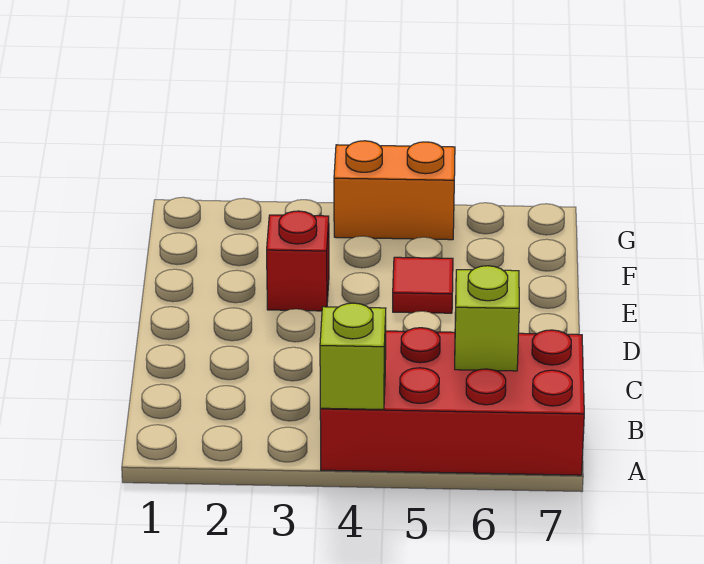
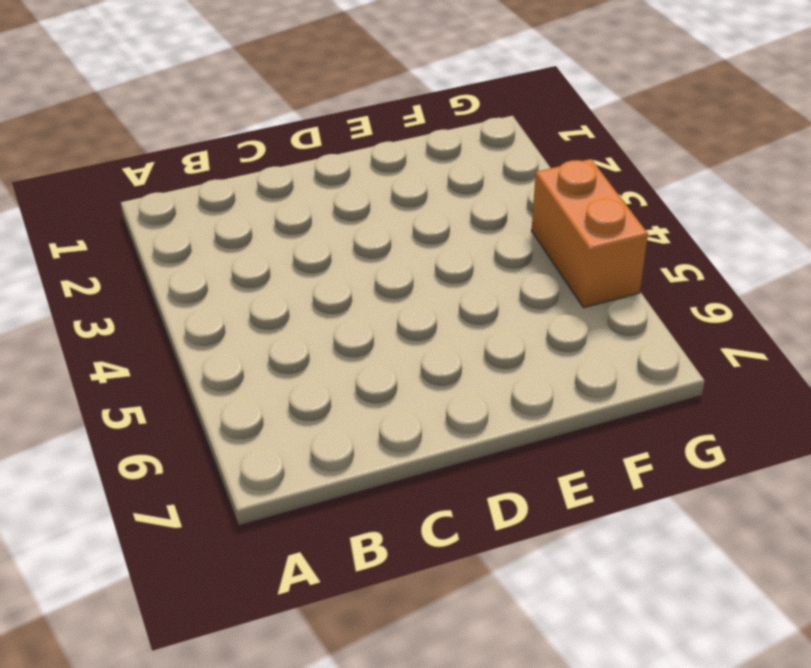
none -> red brick A4:B7 level 1
none -> red brick E3 level 1

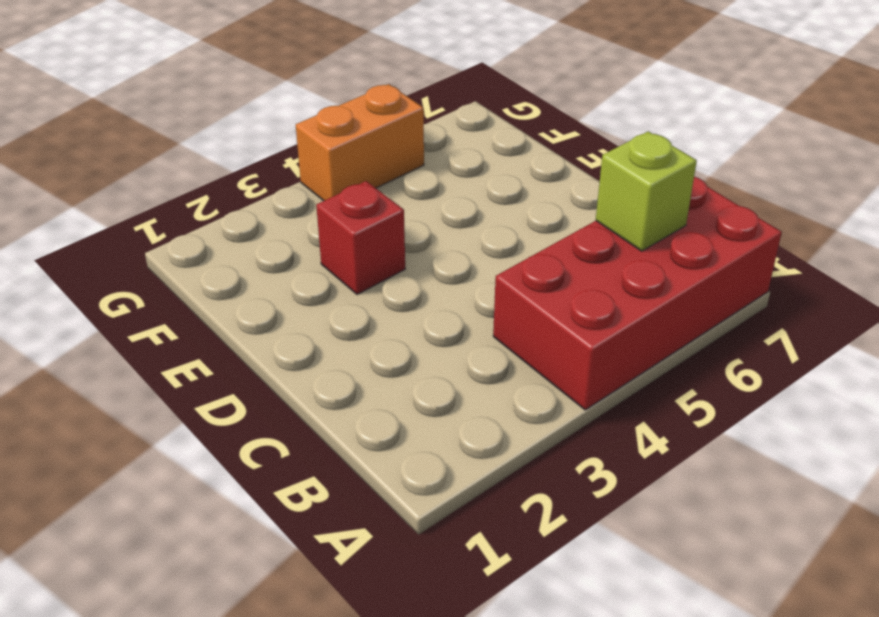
none -> red tile E5 level 1
none -> lime brick A4 level 2

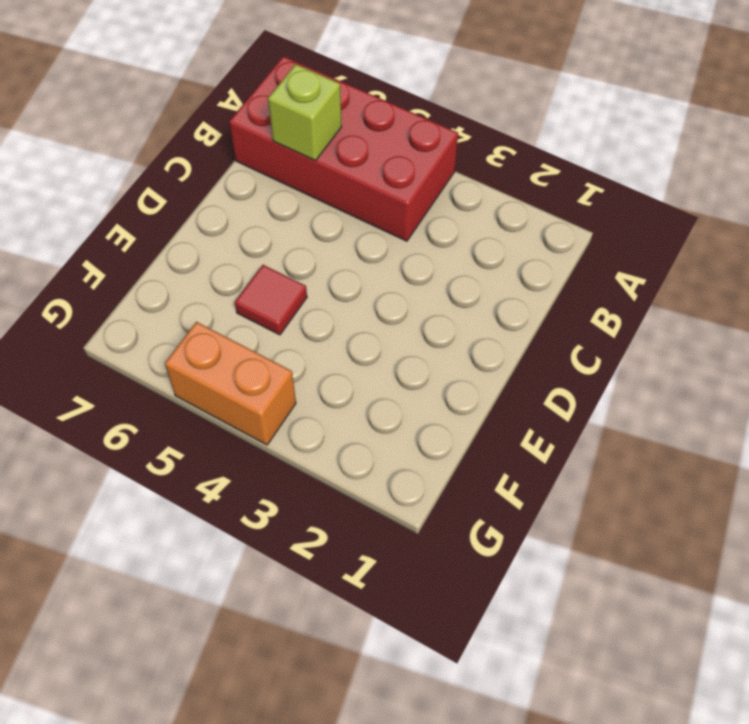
none -> red brick E3 level 1
none -> lime brick A4 level 2

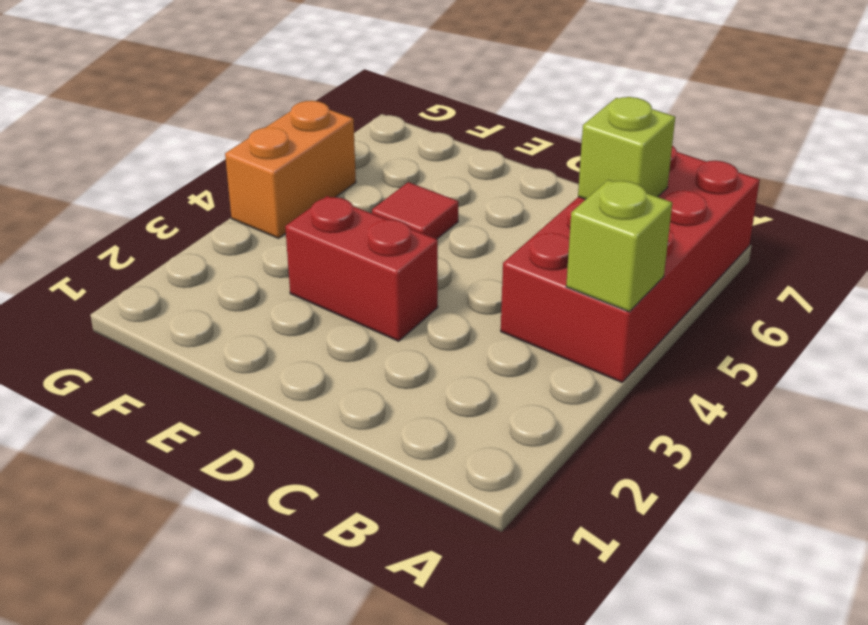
red brick D3:E3 level 1 -> red brick E3 level 1

